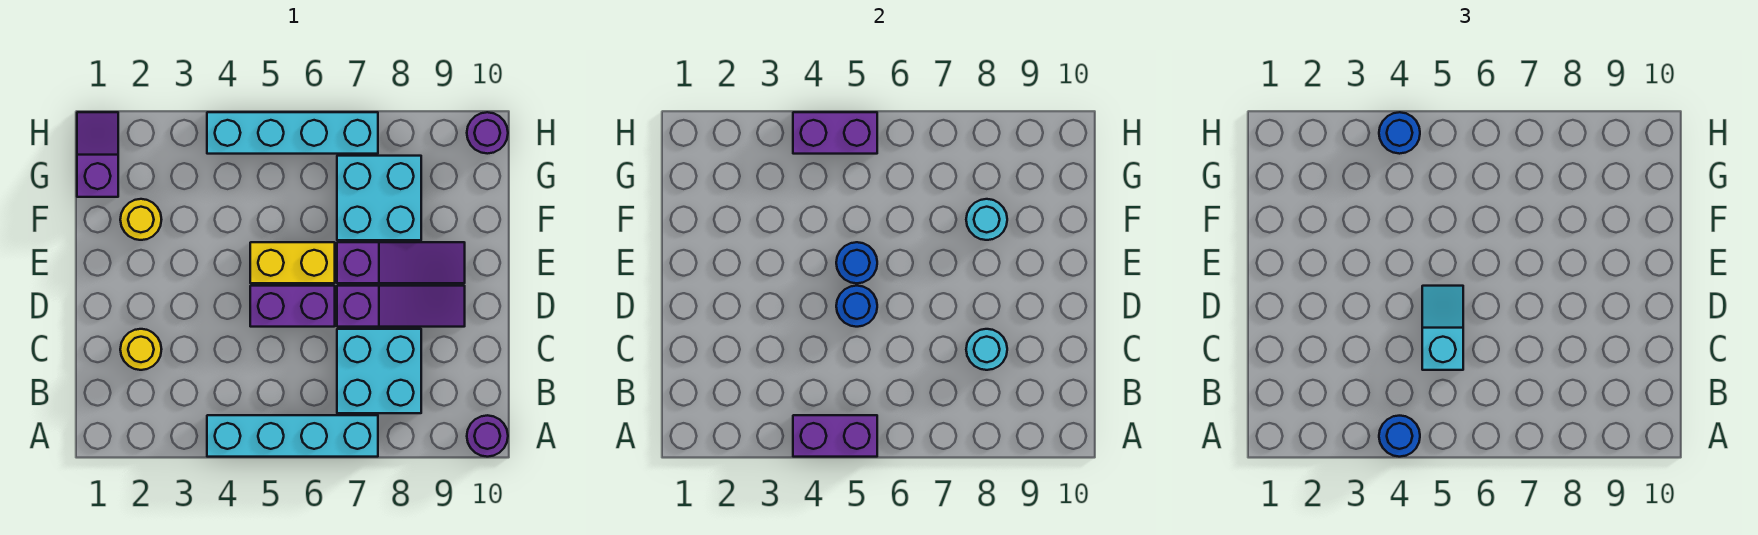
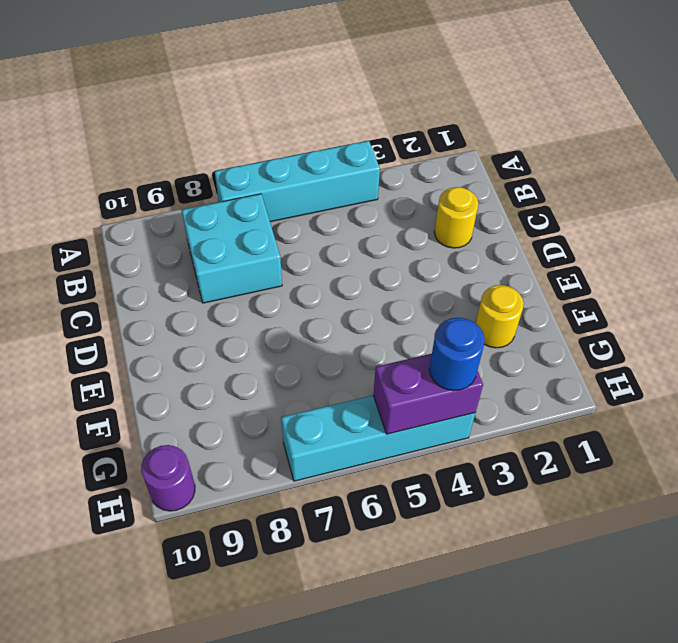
none -> purple round brick A10 level 1
none -> purple brick D5:D6 level 1
none -> purple slope D7:D9 level 1 top 7

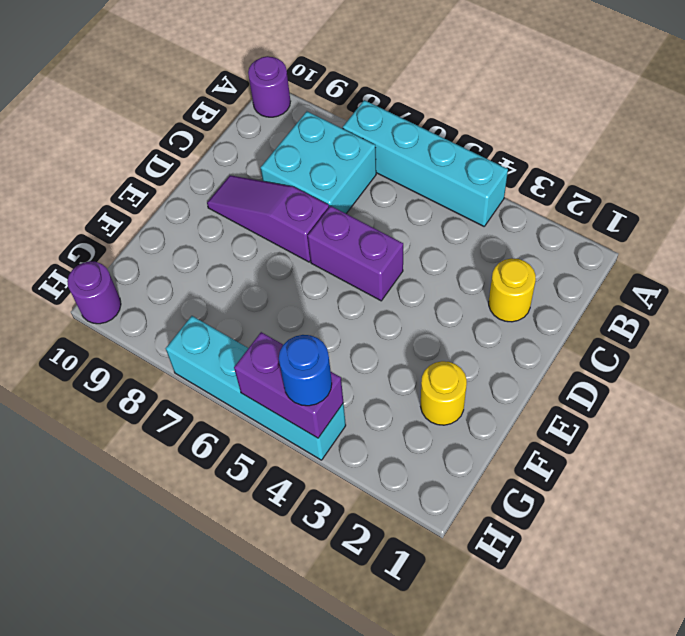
none -> yellow brick E5:E6 level 1
none -> purple slope E7:E9 level 1 top 7
none -> cyan brick F7:G8 level 1

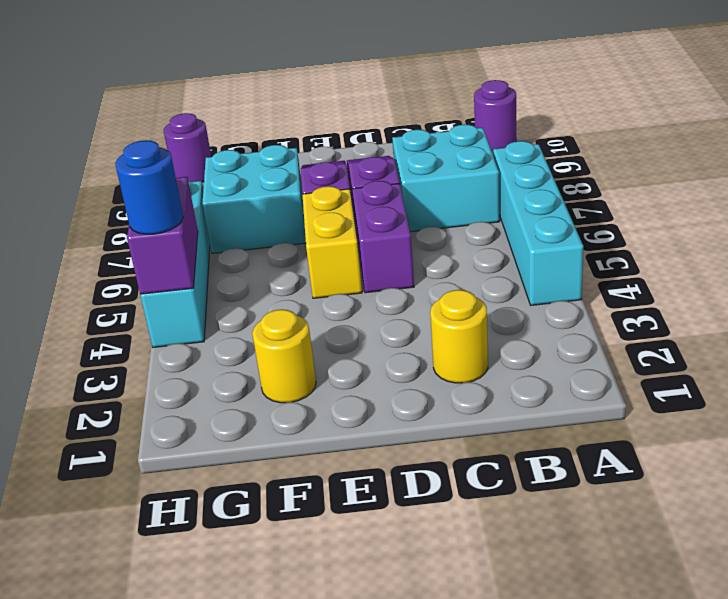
none -> purple slope G1:H1 level 1 top G
none -> purple brick A4:A5 level 2
none -> cyan round brick C8 level 2

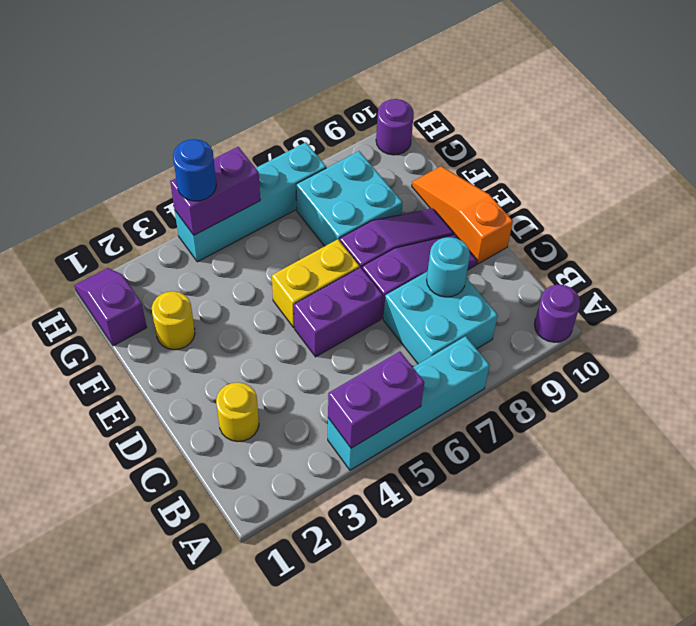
orange slope D10:F10 level 1 top D -> none
none -> blue round brick D5 level 2
none -> blue round brick E5 level 2
none -> cyan round brick F8 level 2

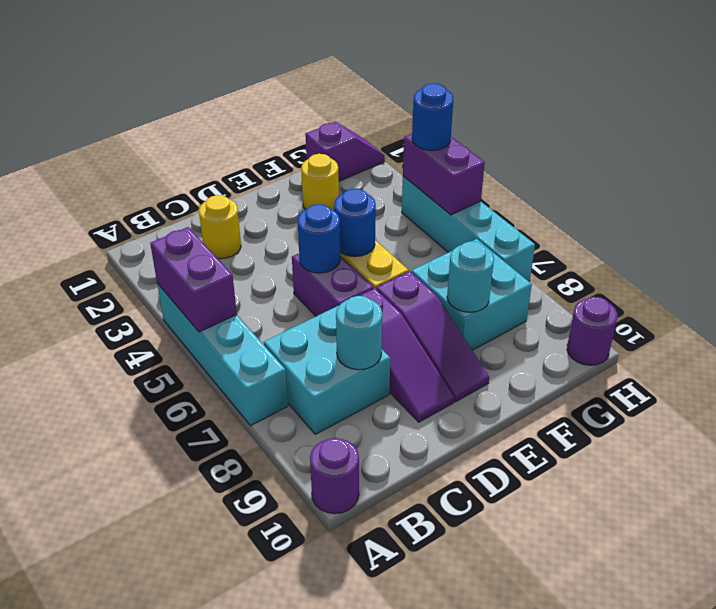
none -> blue round brick A4 level 3
none -> cyan slope C5:D5 level 3 top C

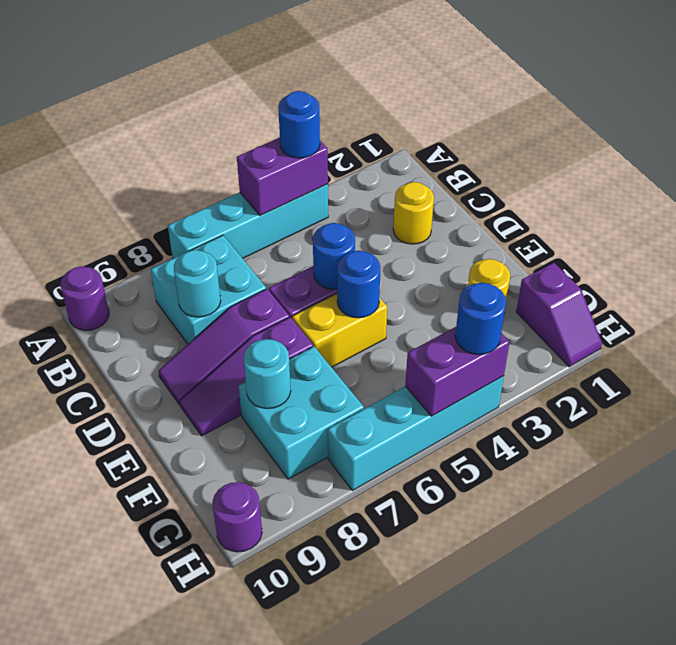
none -> cyan slope C5:D5 level 3 top C

